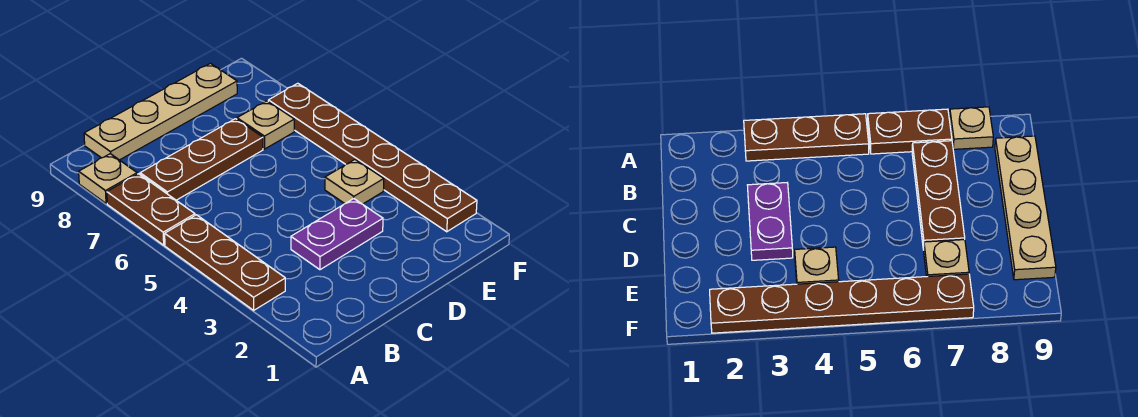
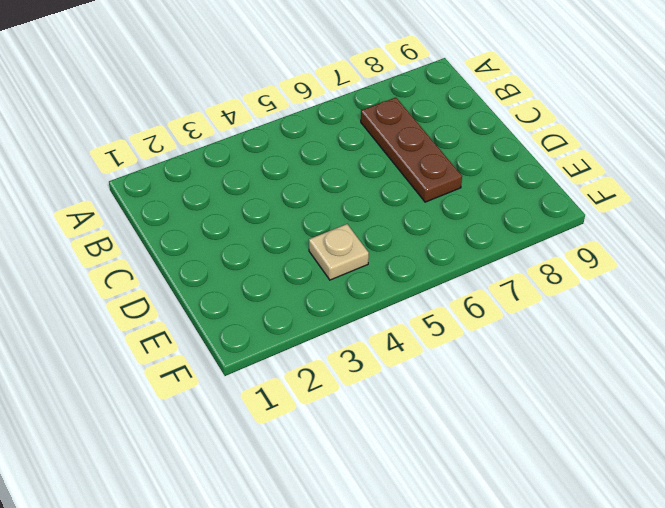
none -> brown plate A3:A5 level 1
none -> brown plate A6:A7 level 1

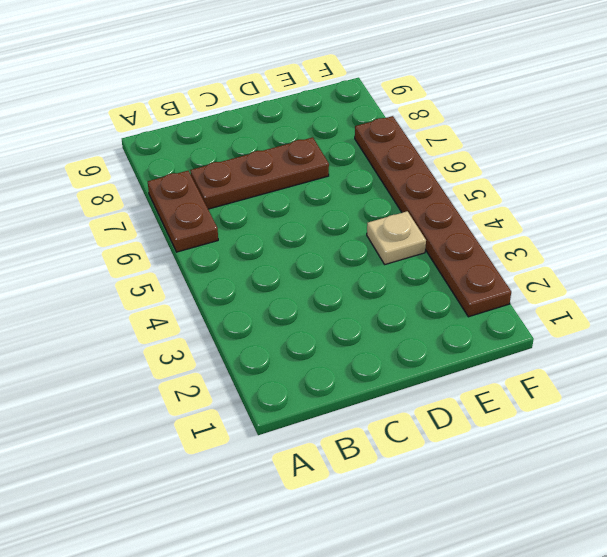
none -> brown plate A3:A5 level 1
none -> tan plate A8 level 1

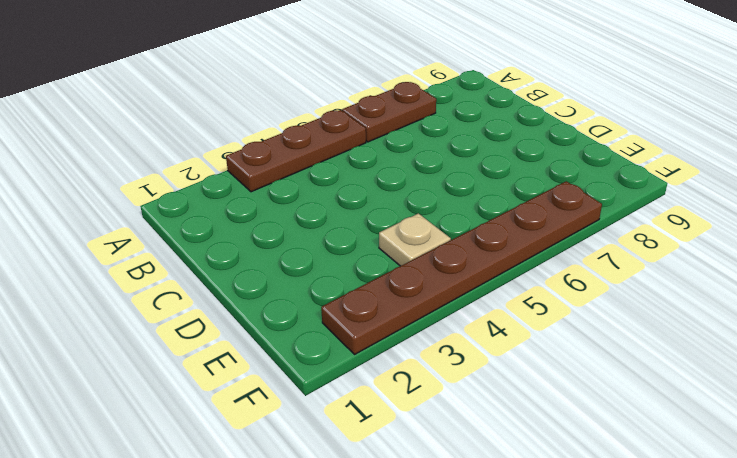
none -> tan plate A8 level 1
none -> brown plate B7:D7 level 1

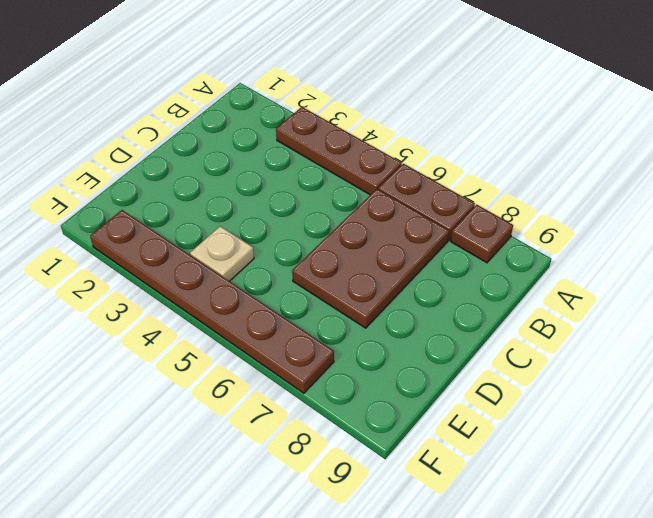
brown plate A8 level 1 -> tan plate A8 level 1
brown plate B6:D7 level 1 -> brown plate B7:D7 level 1
none -> tan plate B9:E9 level 1
none -> purple plate C3:D3 level 1

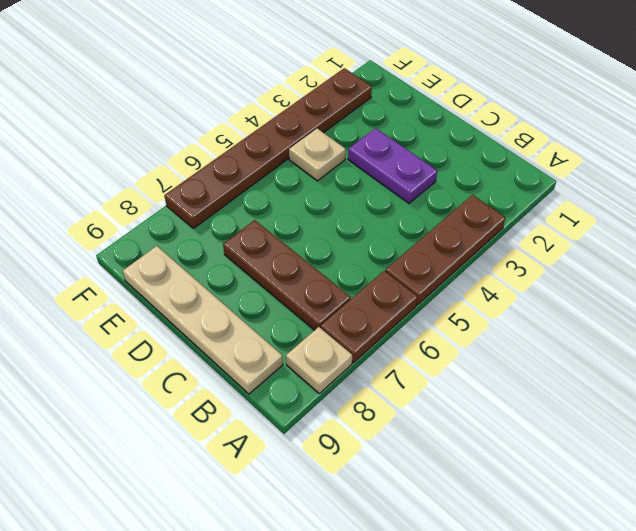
none -> tan plate E7 level 1

